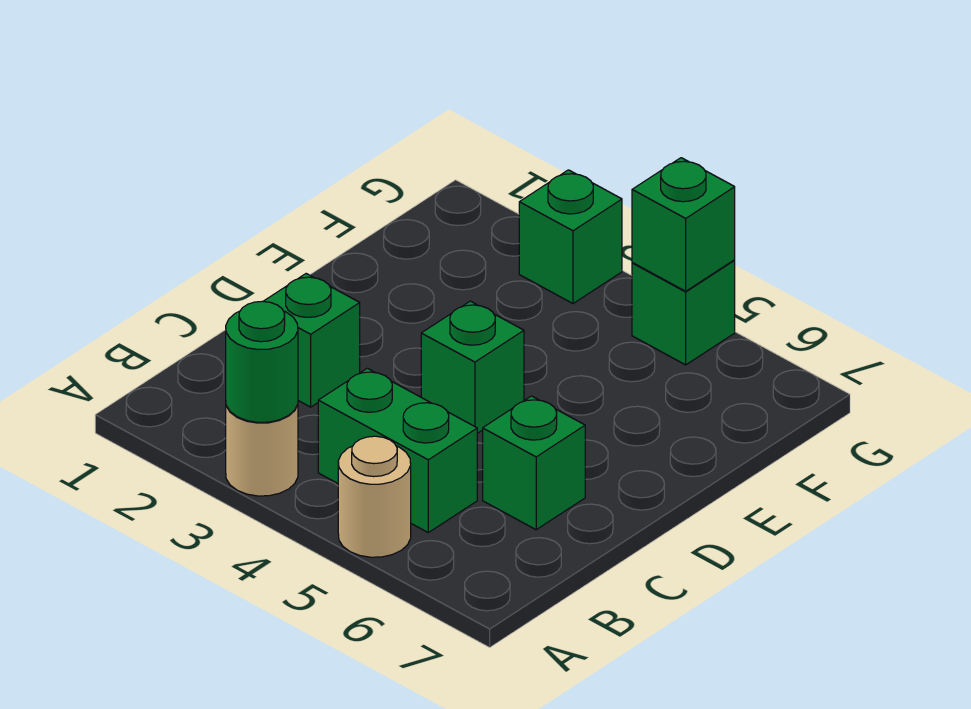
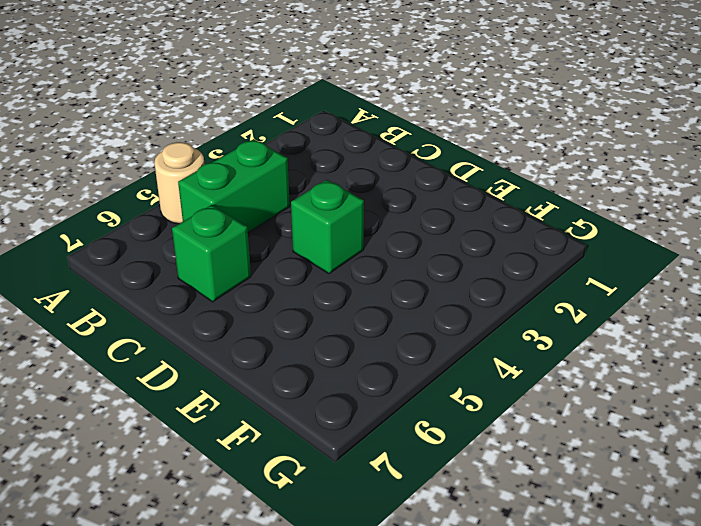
none -> tan round brick A3 level 1
none -> green brick C2 level 1

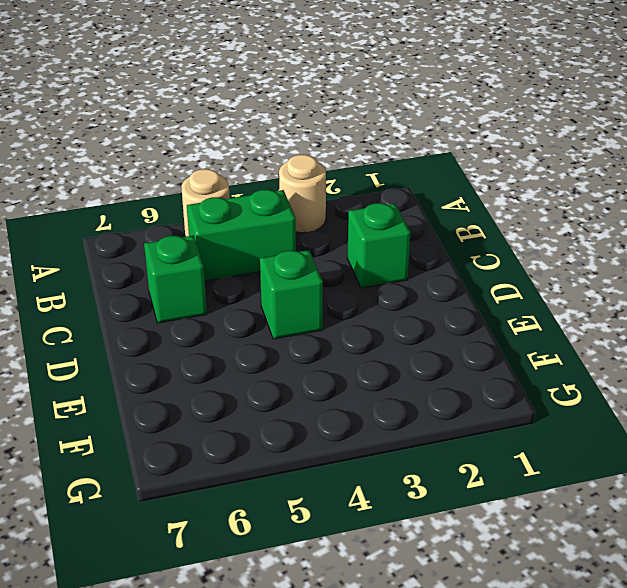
none -> green brick G3 level 1
none -> green brick G5 level 1

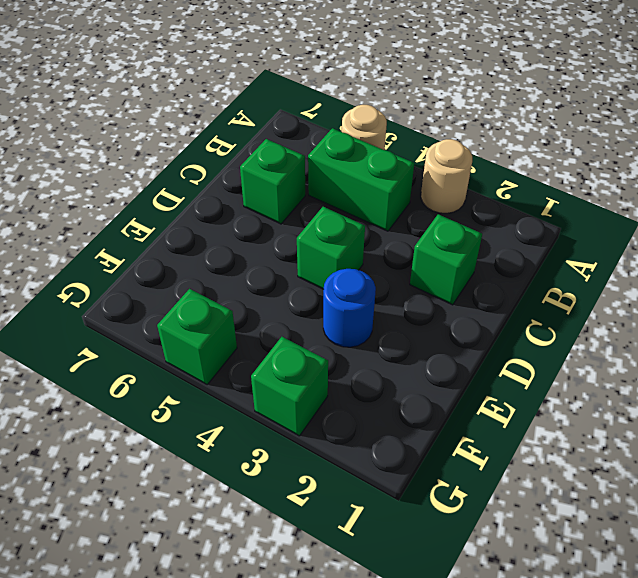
blue round brick E3 level 1 -> none
none -> green round brick A3 level 2
none -> green brick G5 level 2

